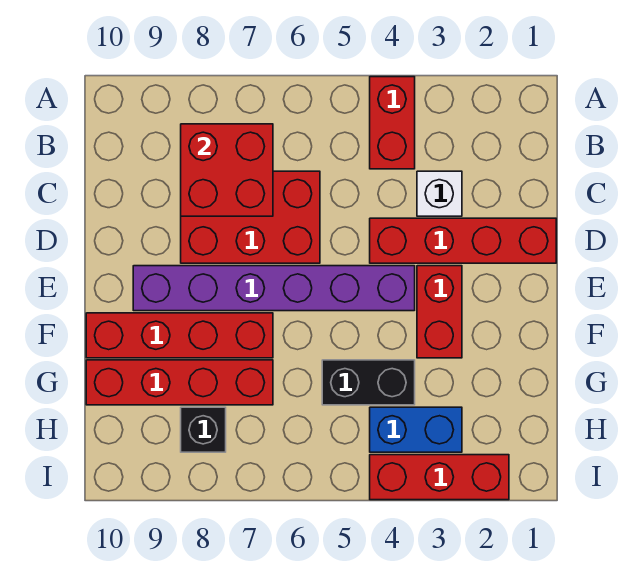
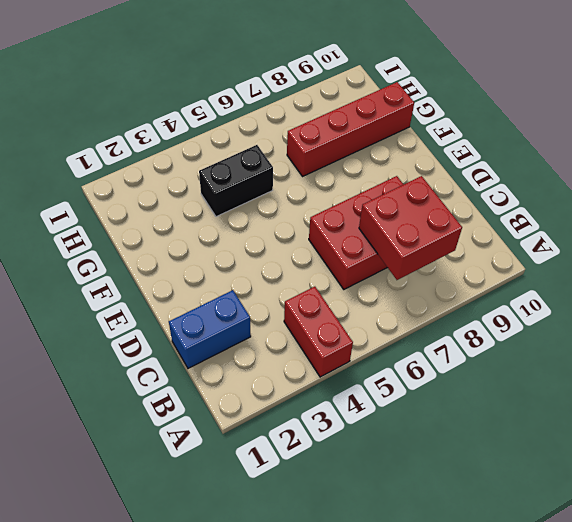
blue brick C1:C2 level 1 -> blue brick H3:H4 level 1
none -> white brick C3 level 1
none -> red brick D1:D4 level 1
none -> red brick E3:F3 level 1

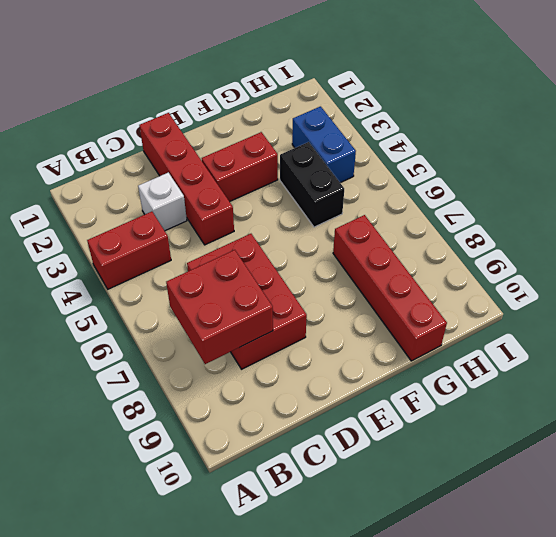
none -> purple brick E4:E9 level 1
none -> red brick F7:F10 level 1
none -> black brick H8 level 1

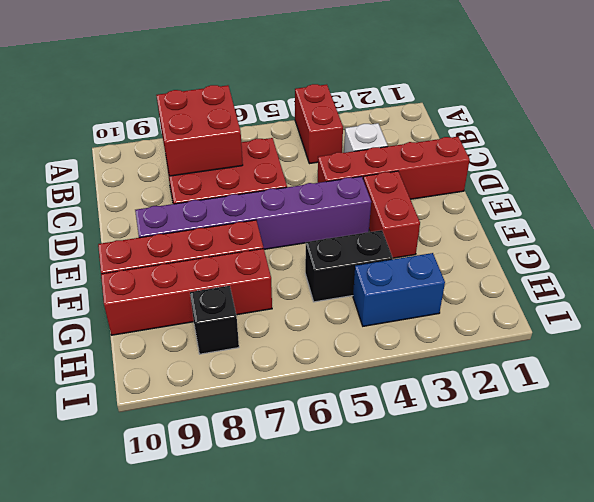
none -> red brick I2:I4 level 1

